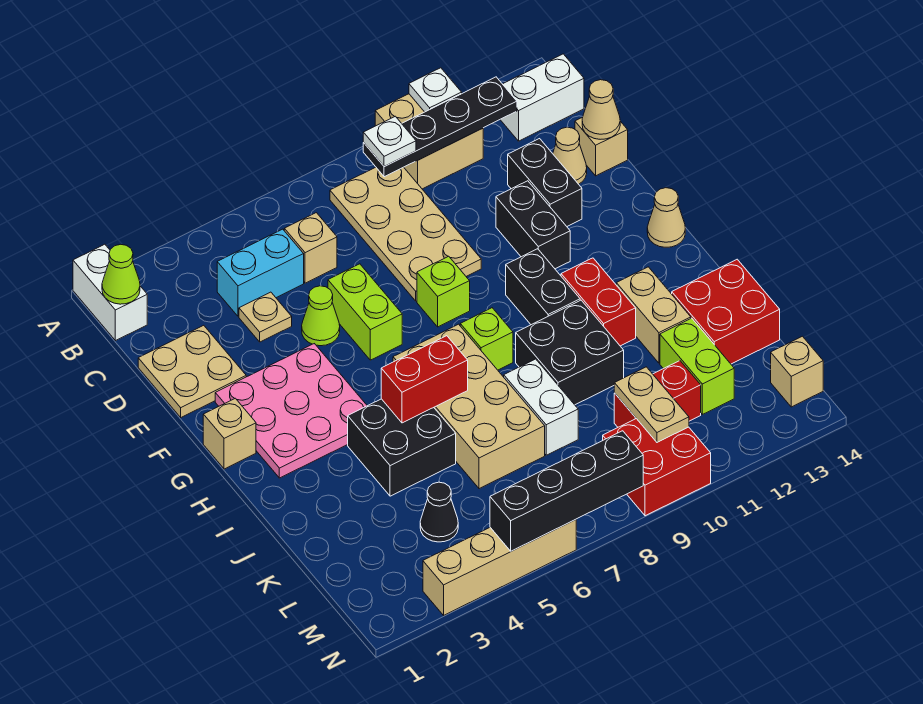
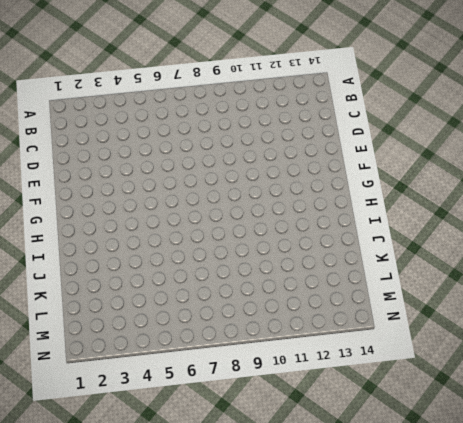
none -> white brick A1:B1 level 1
none -> tan brick A10:B11 level 1
none -> tan plate B8:E9 level 1
none -> white brick B13:B14 level 1

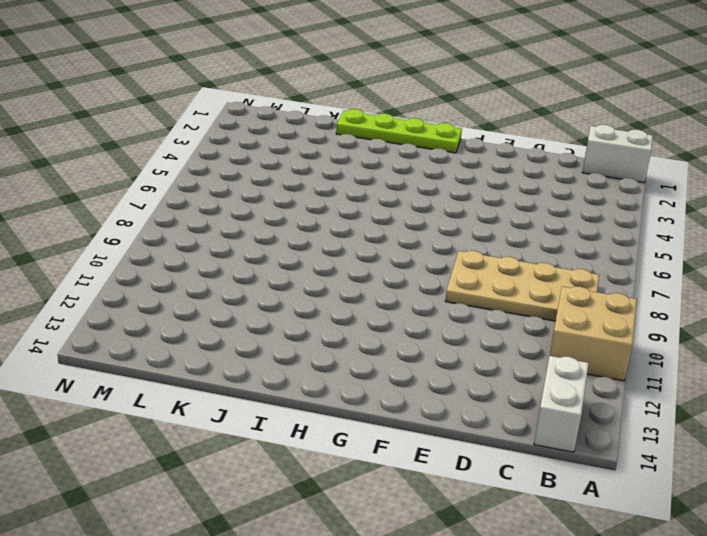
lime plate G1:J1 level 1 -> tan brick G1 level 1
none -> cyan brick C4:C5 level 1
none -> tan brick C6 level 1
none -> tan plate D1:E2 level 1
none -> tan plate D4 level 1

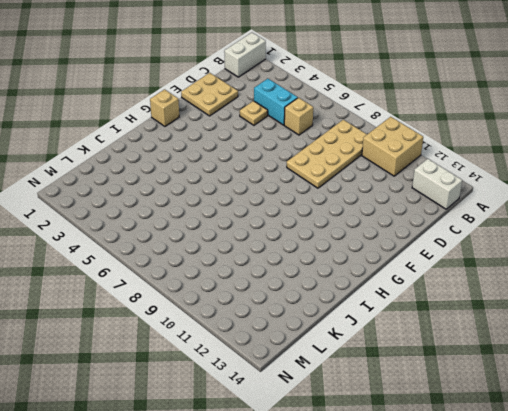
none -> black brick D12:E12 level 1
none -> tan cone D13 level 1
none -> tan brick D14 level 1
none -> lime cone E5 level 1

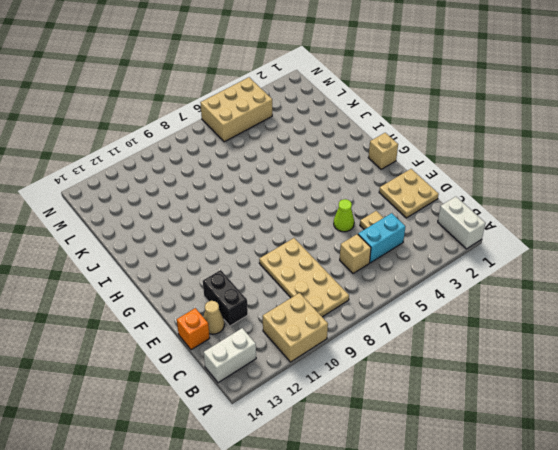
orange brick D14 level 1 -> tan brick D14 level 1
tan brick M4:N6 level 1 -> tan brick N3:N6 level 1
none -> lime brick E6:F6 level 1
none -> black brick E11:F11 level 1
none -> pink plate F2:H4 level 1
none -> lime brick F8 level 1

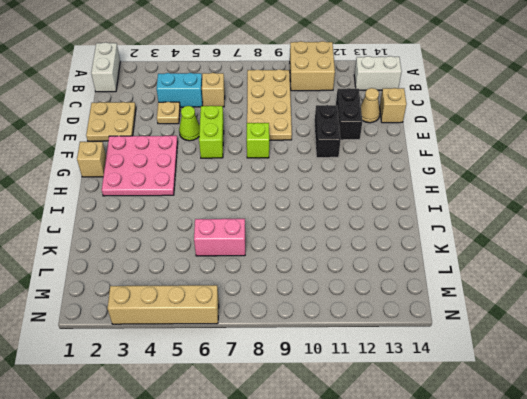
pink brick K6:K7 level 1 -> tan brick H6:K7 level 1
none -> black brick G10:H10 level 1
none -> tan cone G14 level 1
none -> lime brick H8 level 1
none -> red brick H11:I11 level 1

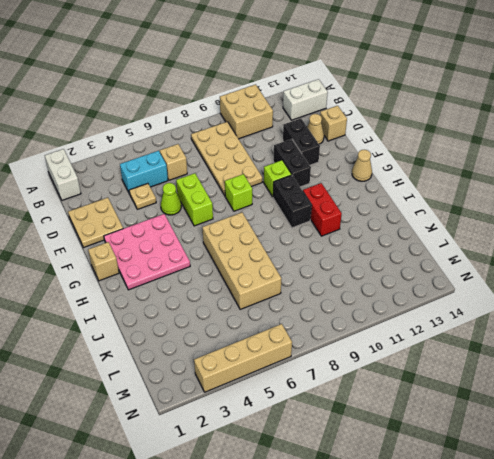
lime brick F10 level 1 -> lime brick H8 level 1
none -> black brick I4:J5 level 1
none -> black brick I9:J10 level 1
none -> tan brick I12:J12 level 1
none -> white brick J8:K8 level 1

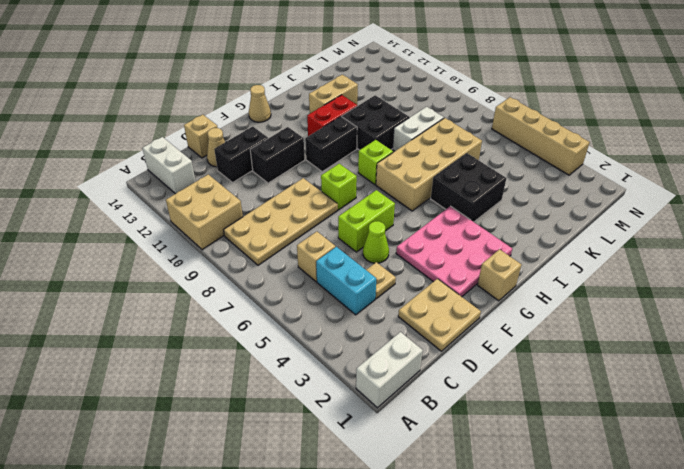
none -> red brick J13:K14 level 1
none -> lime brick K12:L12 level 1
none -> black cone L4 level 1
none -> red brick L10:L11 level 1

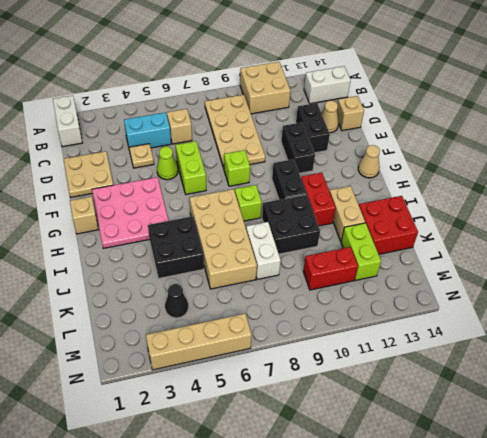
none -> red brick M9:N10 level 1
none -> tan brick M14 level 1
none -> white plate A11 level 2
none -> lime cone B1 level 2

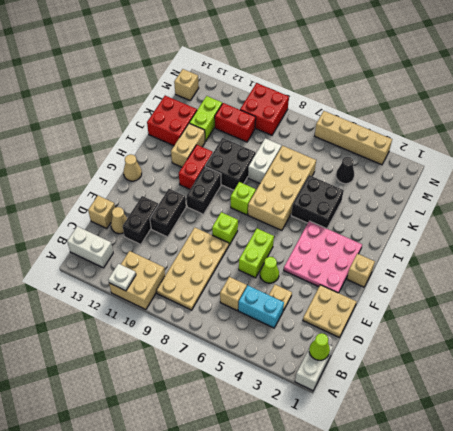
none -> black plate B9:B12 level 2
none -> tan cone D14 level 2
none -> red brick I5:I6 level 2
none -> tan plate L10:M10 level 2

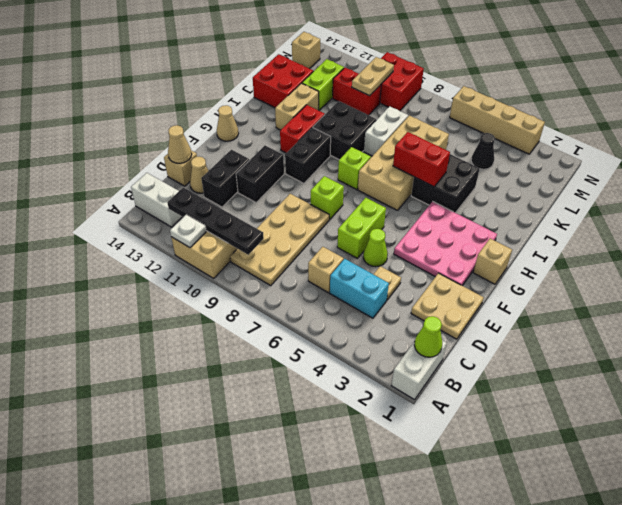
none -> black brick N5:N8 level 2
none -> white plate B9 level 3

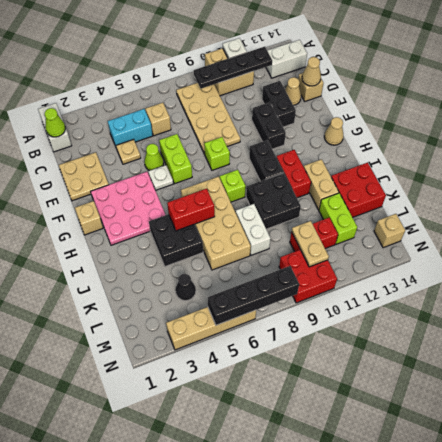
white plate F5 level 1 -> white plate B9 level 3

